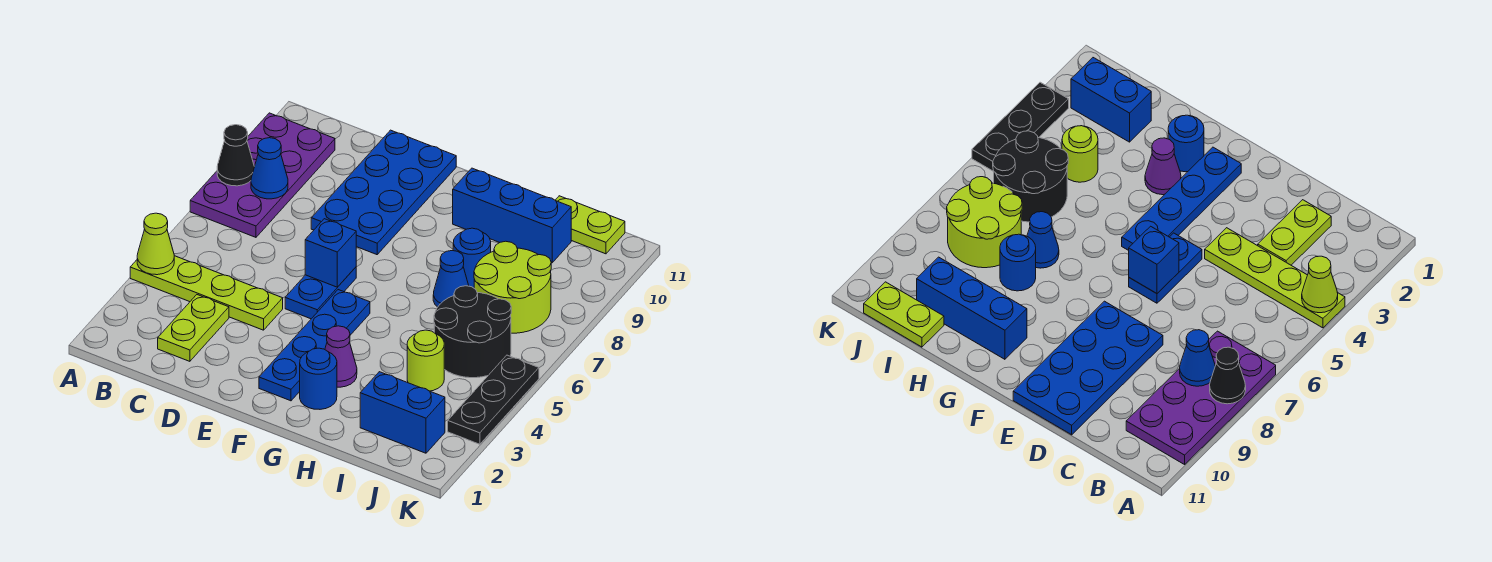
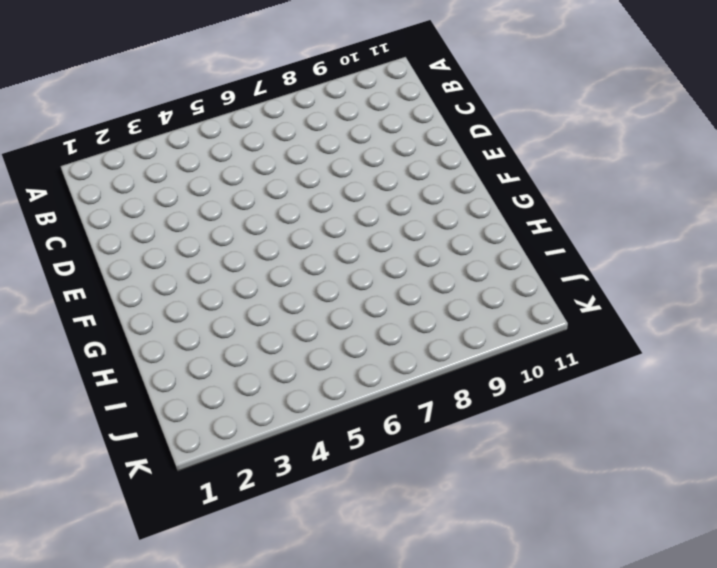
none -> lime plate A4:D4 level 1
none -> purple plate A7:B10 level 1
none -> lime plate C2:C3 level 1

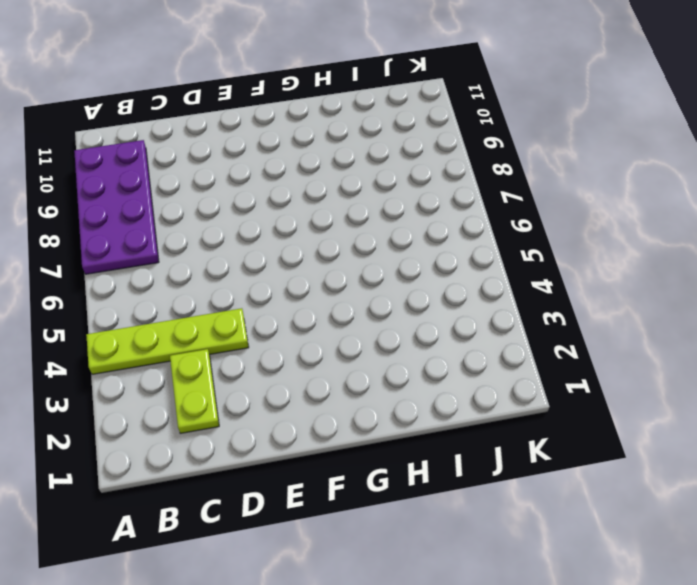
none -> blue plate D8:E11 level 1
none -> blue plate E5:E6 level 1
none -> blue plate F2:F5 level 1

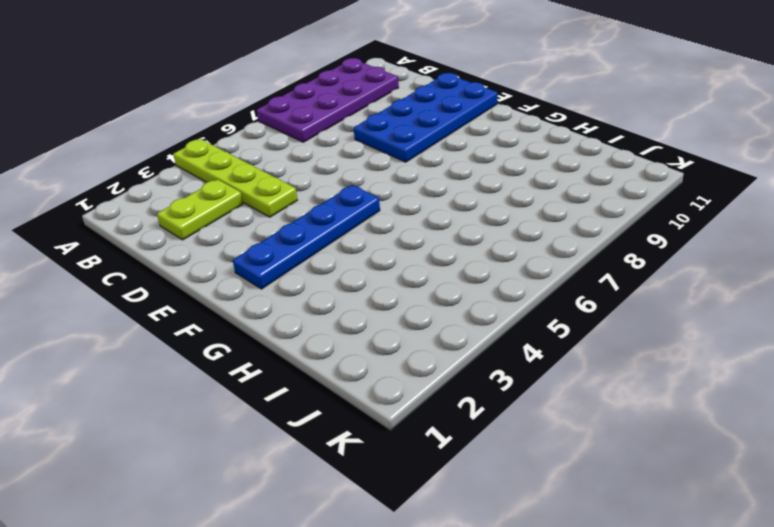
none -> blue plate E5:E6 level 1
none -> blue round brick G2 level 1
none -> purple cone G3 level 1

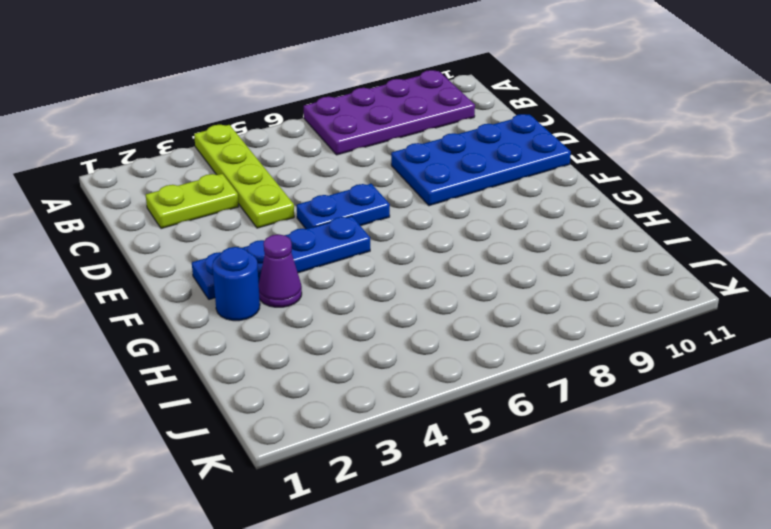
none -> blue brick G10:I10 level 1
none -> blue cone H7 level 1
none -> blue round brick H8 level 1

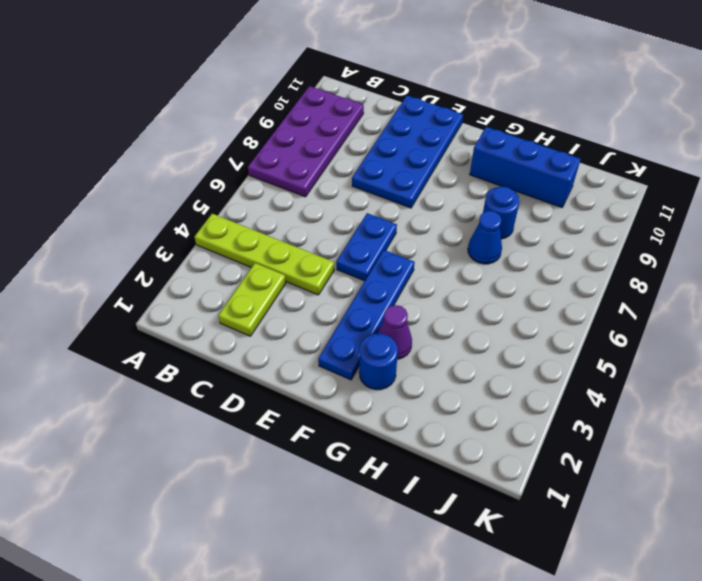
none -> blue brick I2:J2 level 1
none -> lime round brick I4 level 1
none -> black round brick I5:J6 level 1

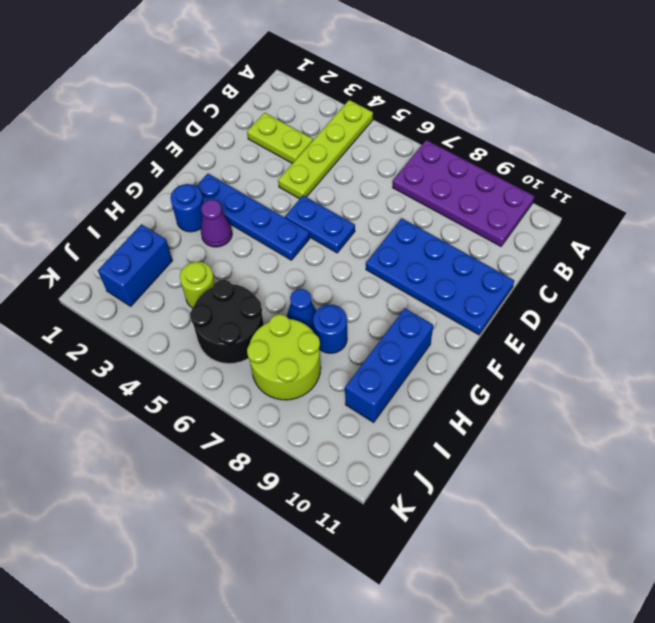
none -> lime plate I11:J11 level 1
none -> black plate K3:K5 level 1
none -> lime cone A4 level 2

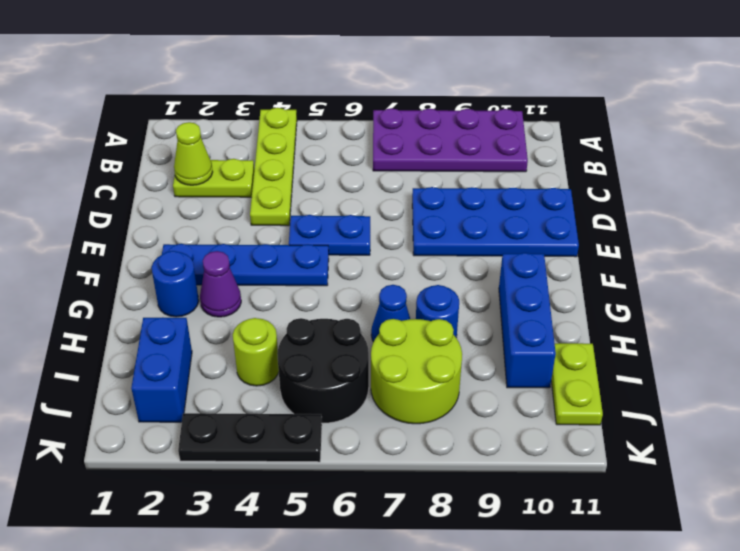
lime cone C2 level 2 -> lime cone A4 level 2
none -> black cone A8 level 2
none -> blue cone B8 level 2
none -> blue brick E6 level 2

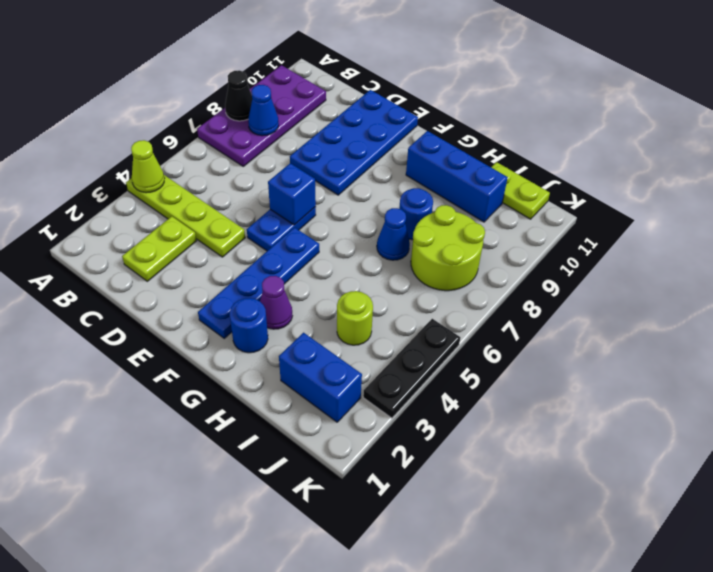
none -> black round brick I5:J6 level 1

